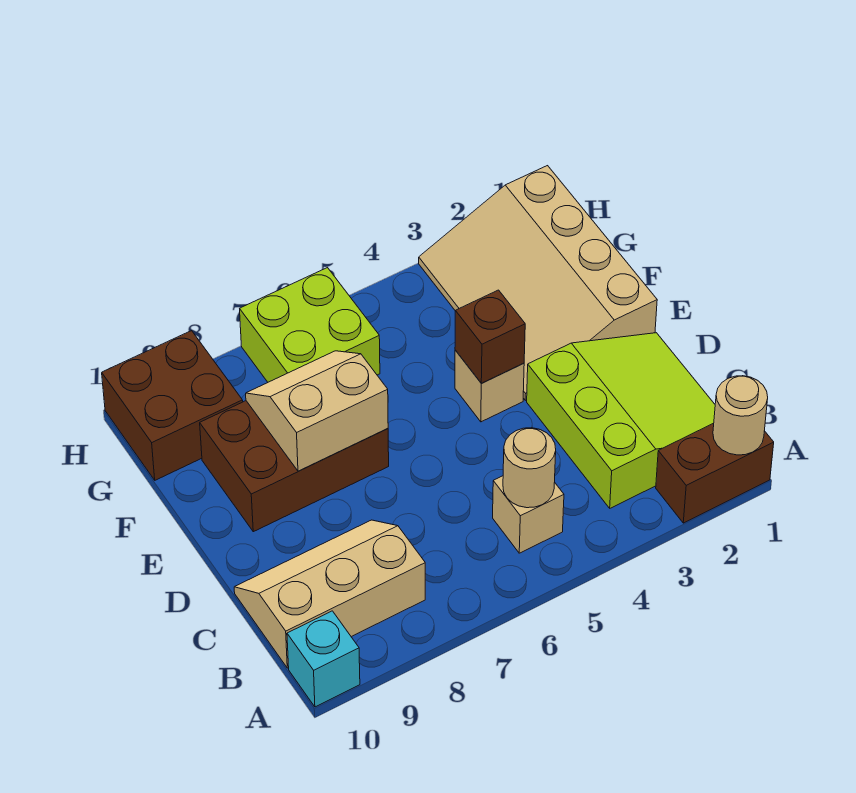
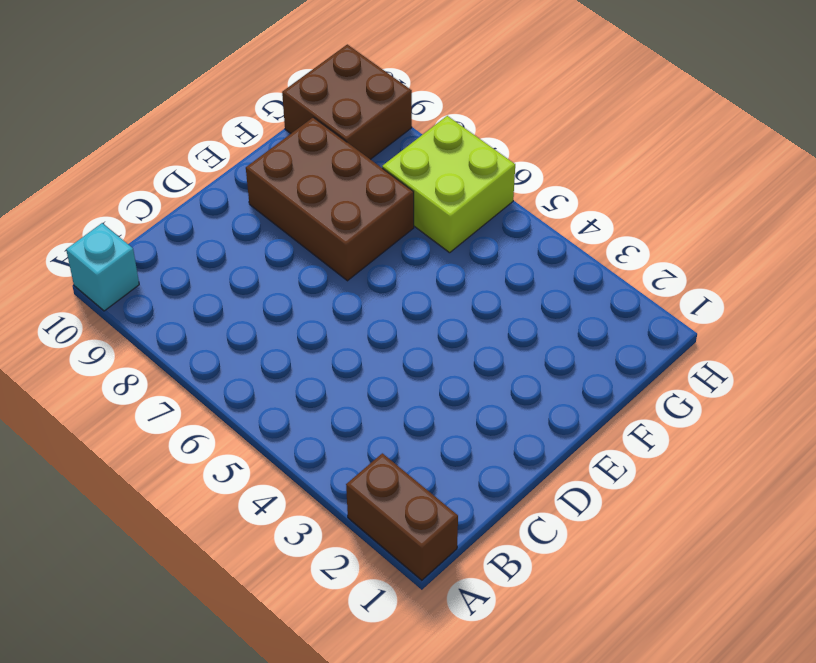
none -> lime slope B1:D3 level 1 top 3
none -> tan brick B5 level 1
none -> tan slope B8:C10 level 1 top B

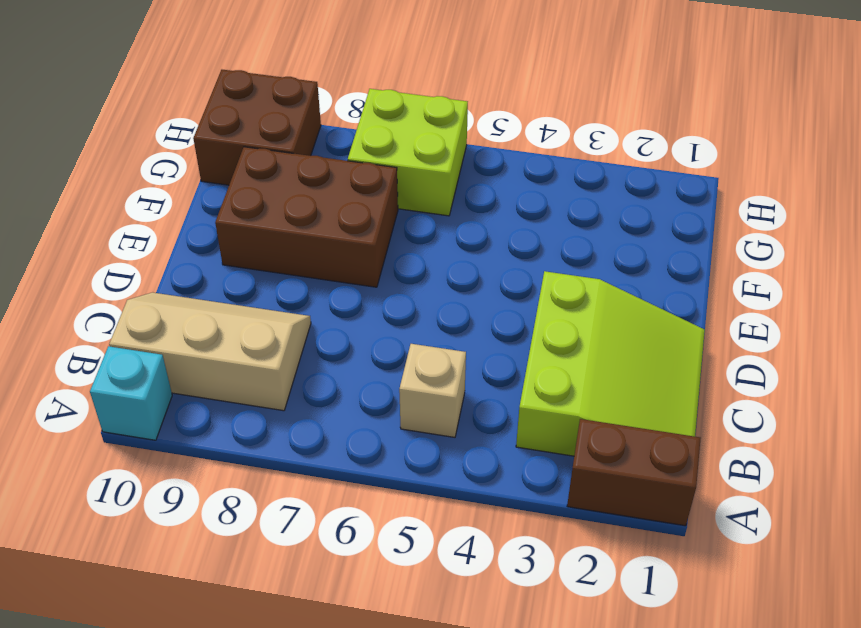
none -> tan slope E1:H3 level 1 top 1
none -> tan brick E4 level 1
none -> tan round brick A1 level 2

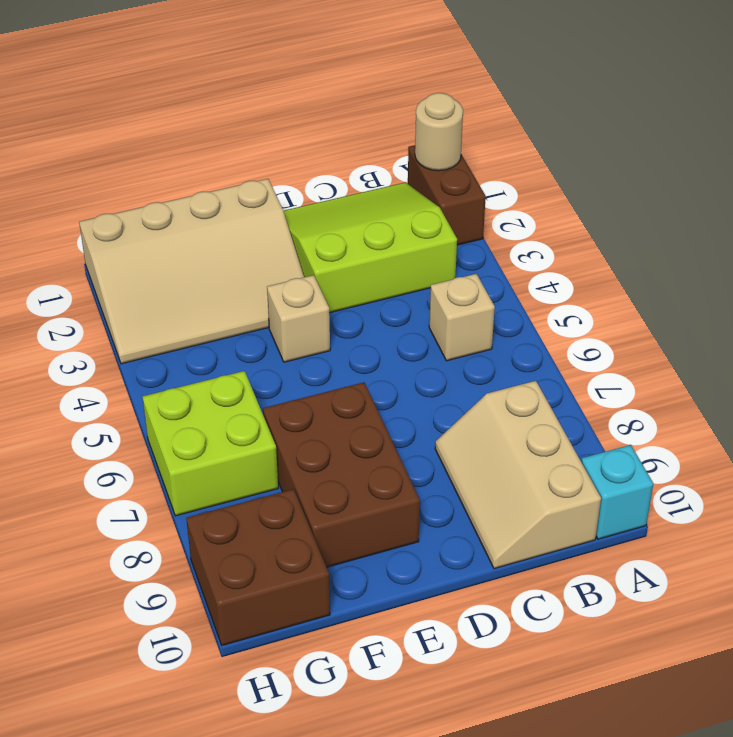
none -> tan round brick B5 level 2
none -> brown brick E4 level 2
none -> tan slope E7:F8 level 2 top E

